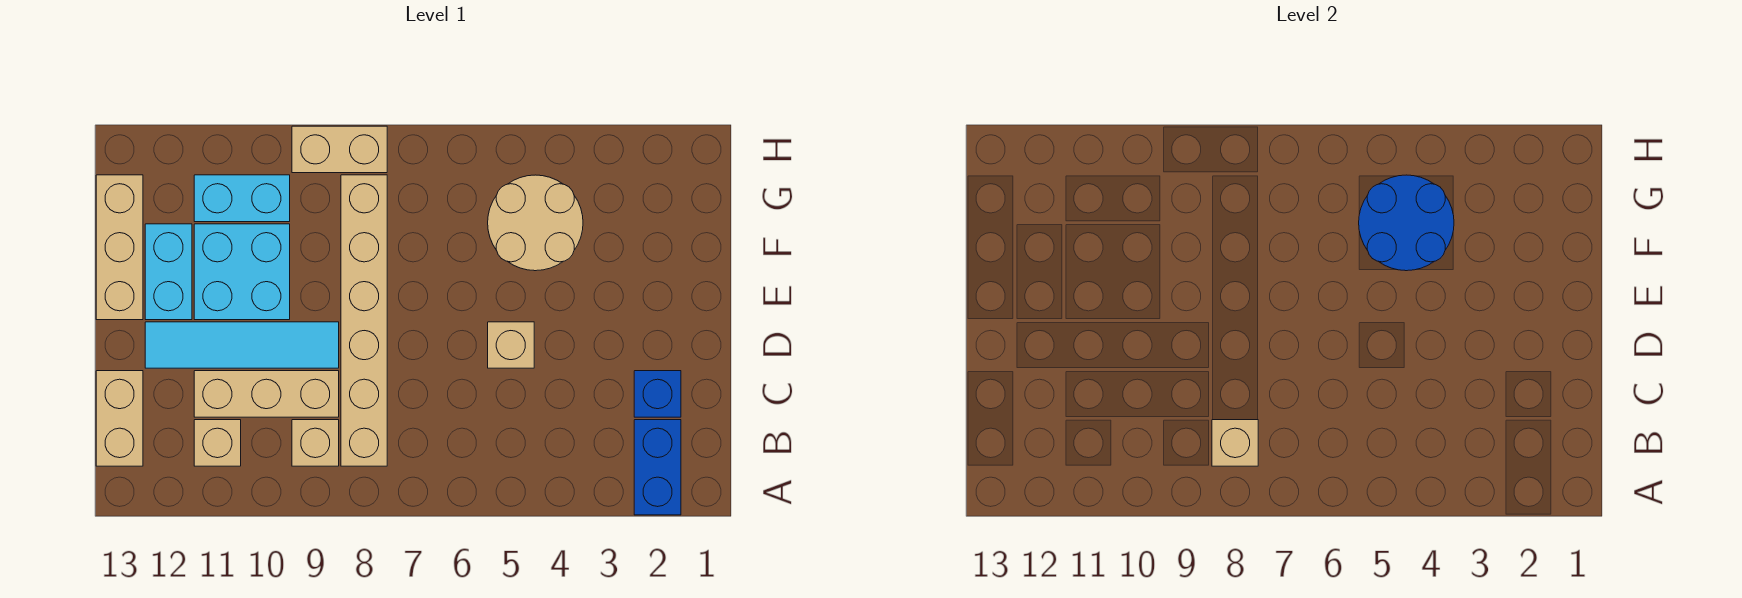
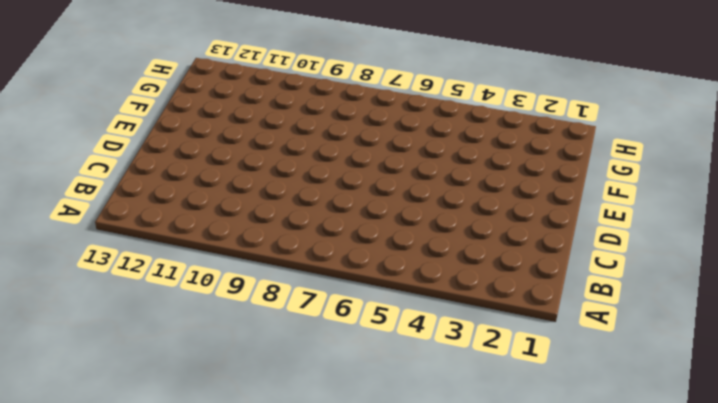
none -> blue brick A2:B2 level 1
none -> tan brick B8:G8 level 1
none -> tan brick B9 level 1

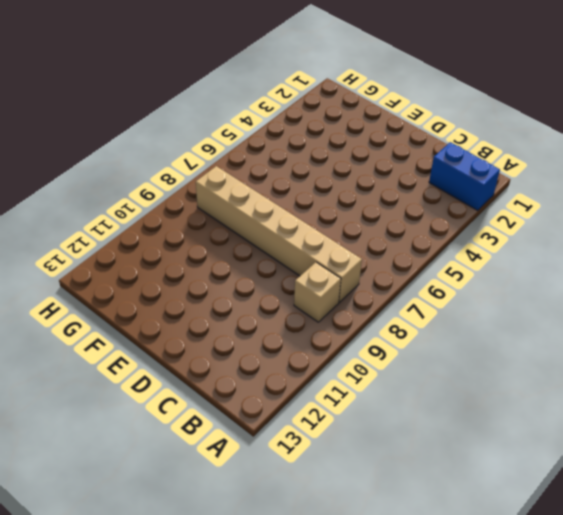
none -> tan brick B11 level 1
none -> tan brick B13:C13 level 1
none -> blue brick C2 level 1

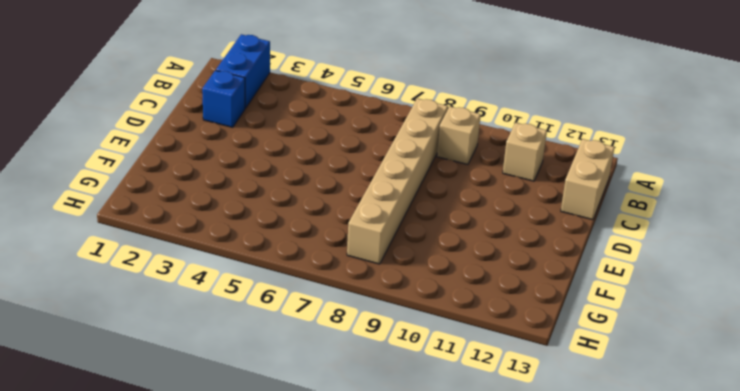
none -> tan brick C9:C11 level 1
none -> tan brick D5 level 1
none -> cyan tile D9:D12 level 1

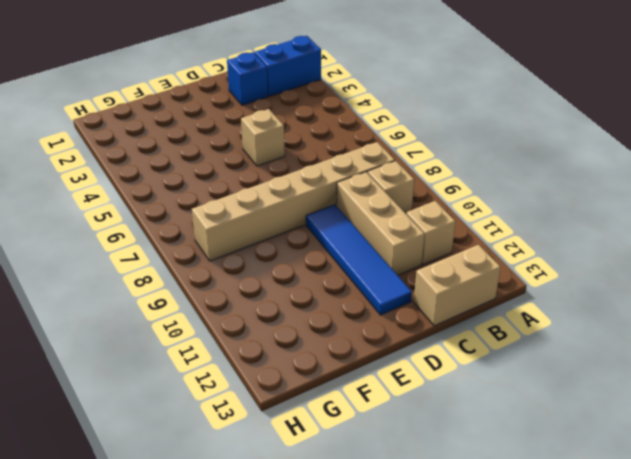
blue tile D9:D12 level 1 -> cyan tile D9:D12 level 1
none -> cyan brick E10:F11 level 1
none -> cyan brick E12:F12 level 1
none -> tan brick E13:G13 level 1

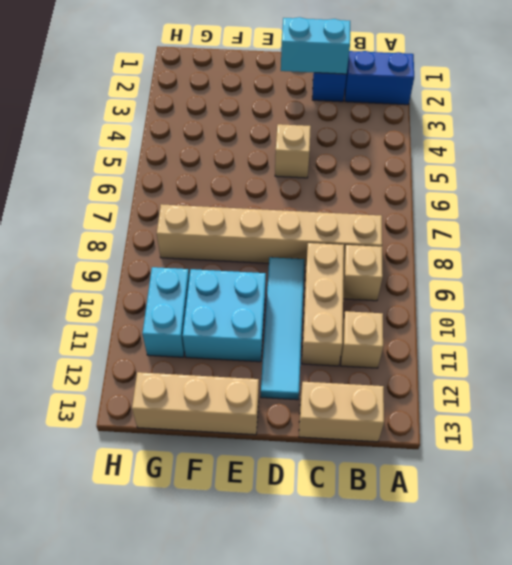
cyan brick C2:D2 level 2 -> cyan brick E12:F12 level 1
none -> tan round brick F4:G5 level 1
none -> tan brick H8:H9 level 1
none -> tan brick B8 level 2

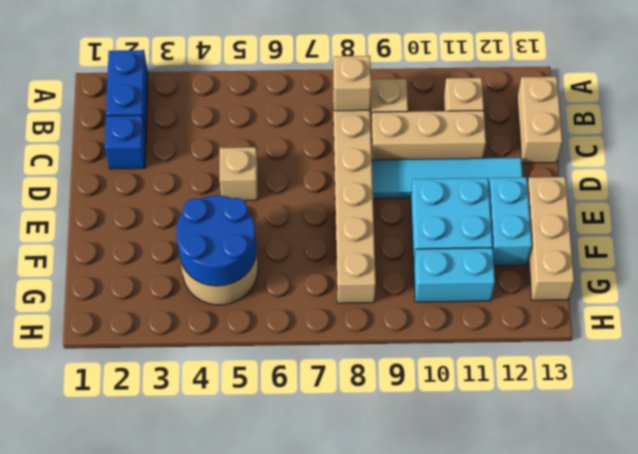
none -> tan brick H8:H9 level 1

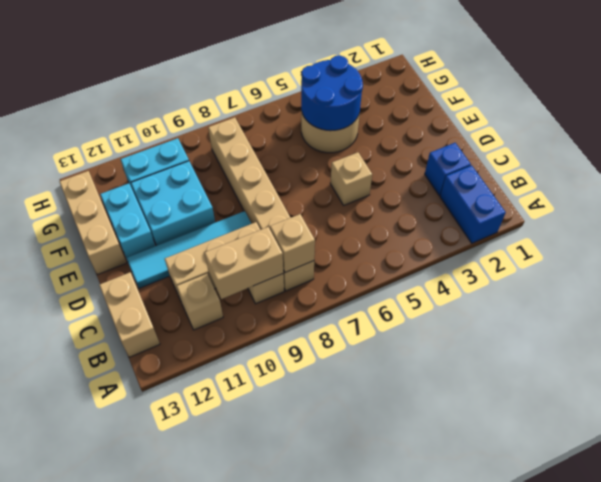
tan brick B9:B10 level 2 -> tan brick H8:H9 level 1

